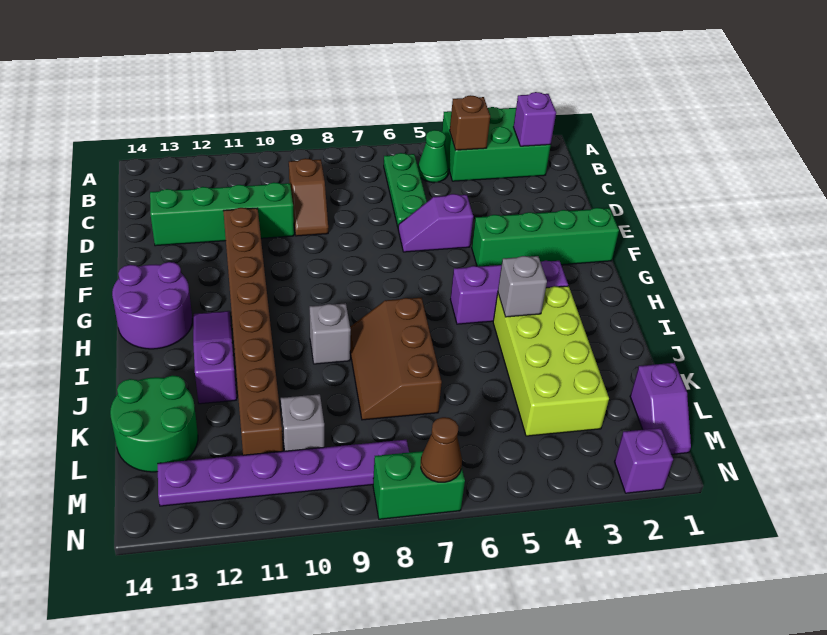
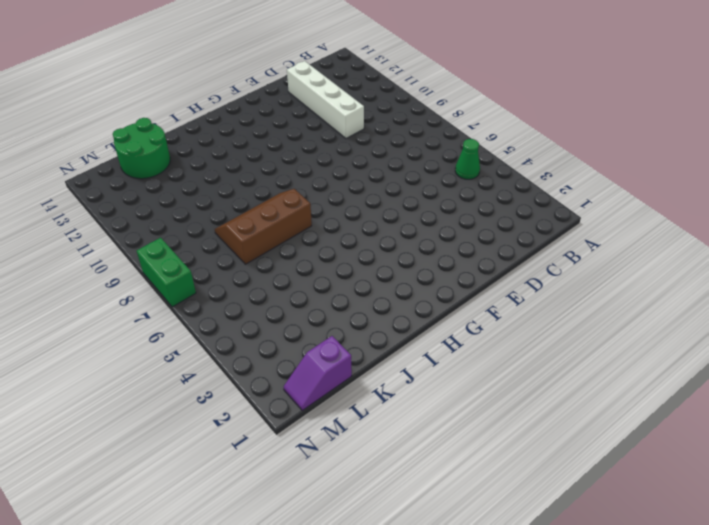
white brick D10:D13 level 1 -> green brick D10:D13 level 1
none -> green brick A2:B4 level 1
none -> green plate B6:D6 level 1
none -> brown slope C9:D9 level 1 top C

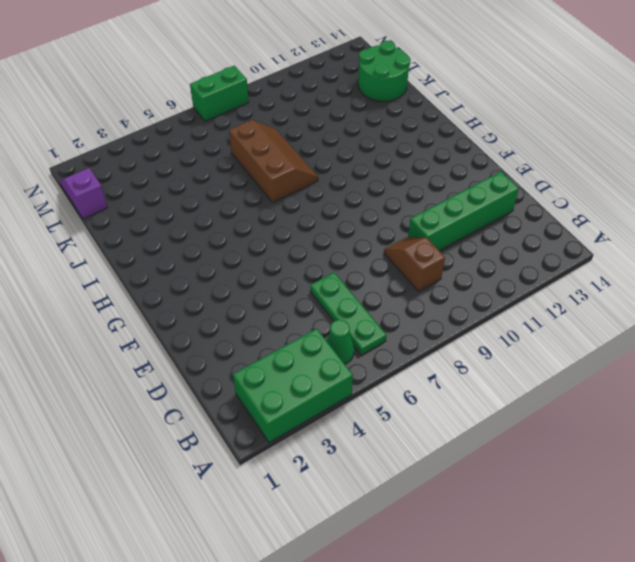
none -> purple slope E5:E6 level 1 top 5
none -> brown brick E11:L11 level 1
none -> green brick F1:F4 level 1

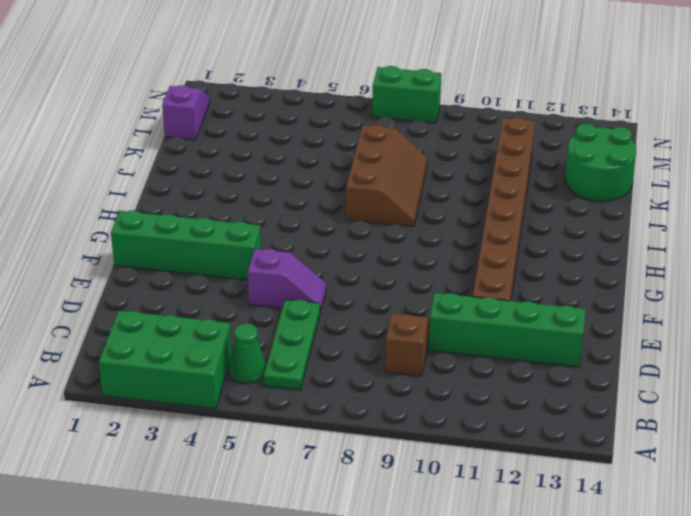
none -> purple round brick G13:H14 level 1
none -> purple brick H3:H5 level 1
none -> purple slope H12:J12 level 1 top J

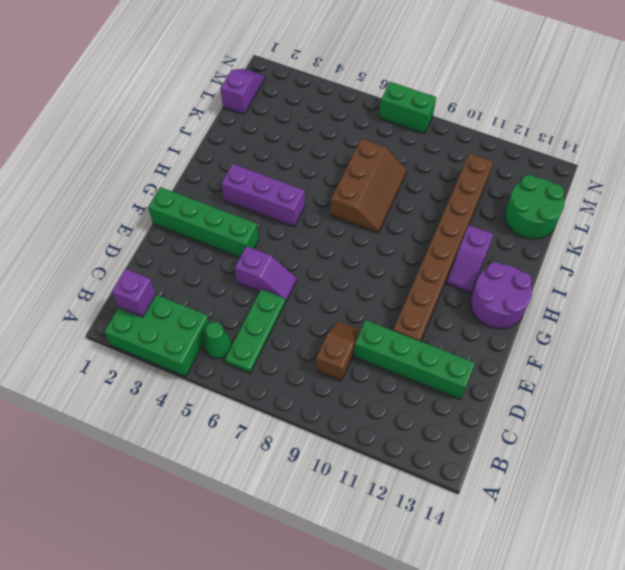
purple slope H12:I12 level 1 top I -> purple slope H12:J12 level 1 top J
none -> lime brick I3:L4 level 1
none -> grey brick I9 level 1
none -> grey brick L10 level 1

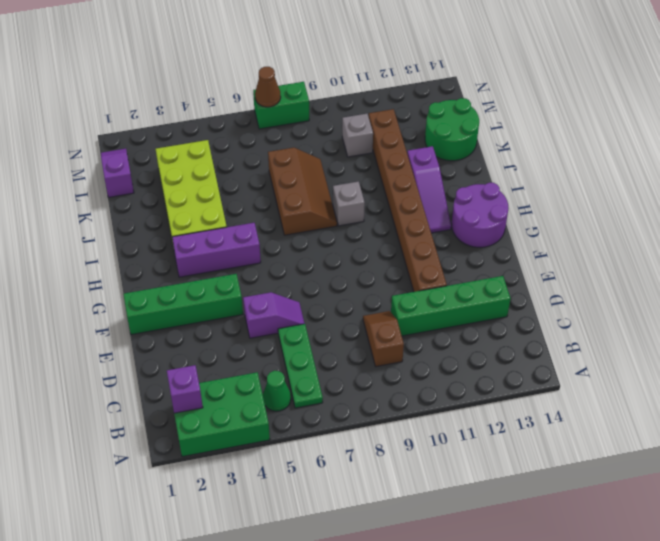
none -> purple plate M8:M13 level 1
none -> purple brick N2 level 1
none -> brown brick B4 level 2

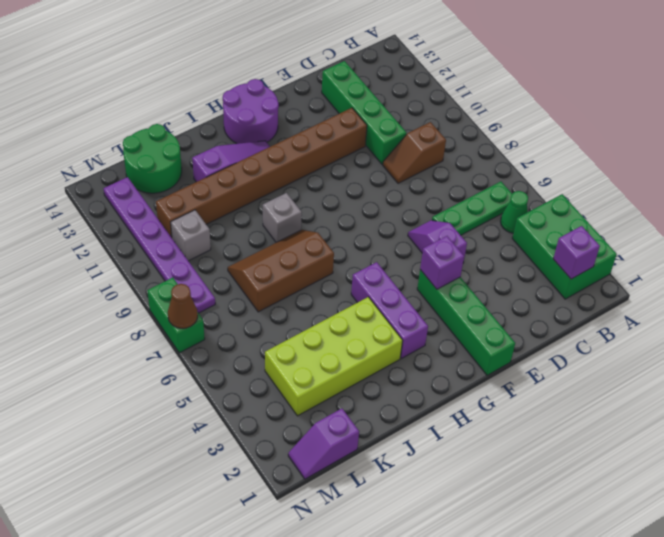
purple brick F4 level 2 -> purple brick N2 level 1
none -> brown brick B4 level 2
none -> grey brick I4 level 2

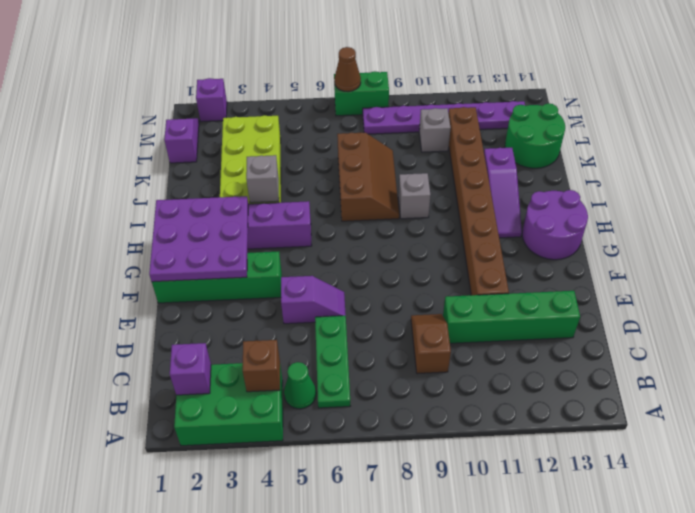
purple plate F1:H3 level 2 -> none

